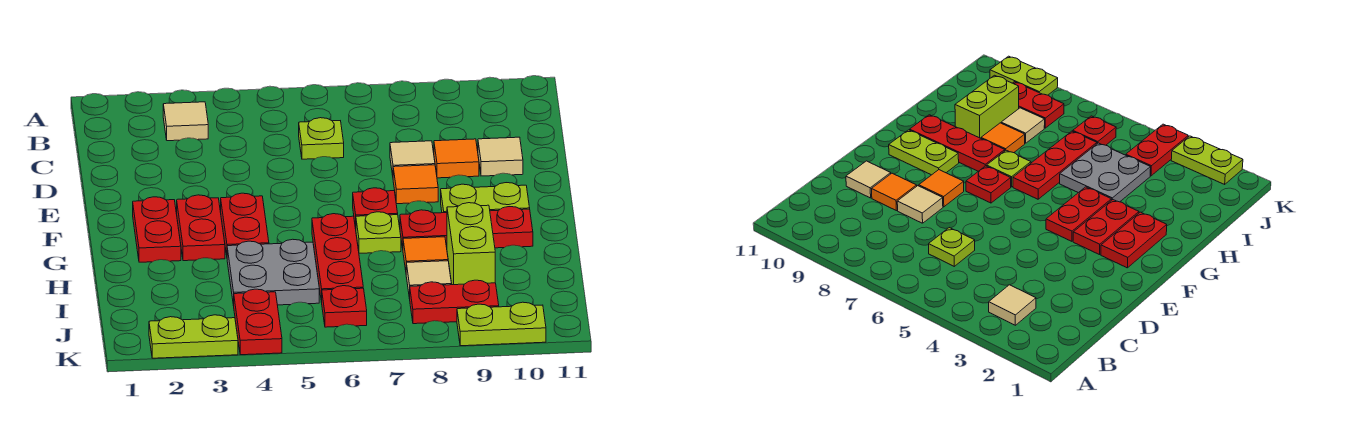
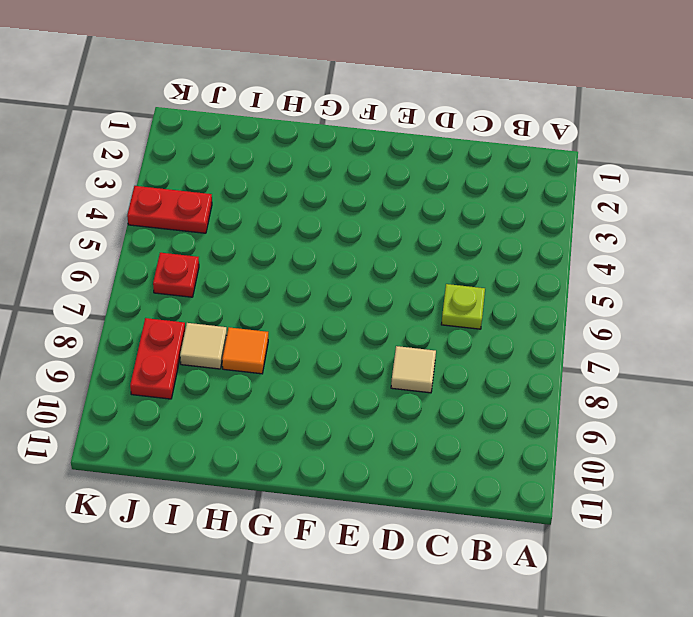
none -> tan tile B3 level 1
none -> orange tile D9 level 1
none -> tan tile D10 level 1

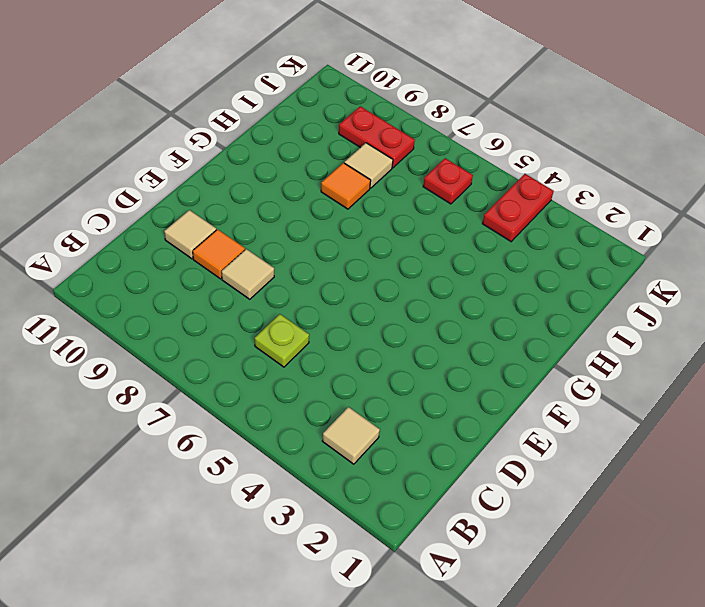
none -> orange tile E8 level 1
none -> red plate F2:G2 level 1
none -> red plate F3:G3 level 1

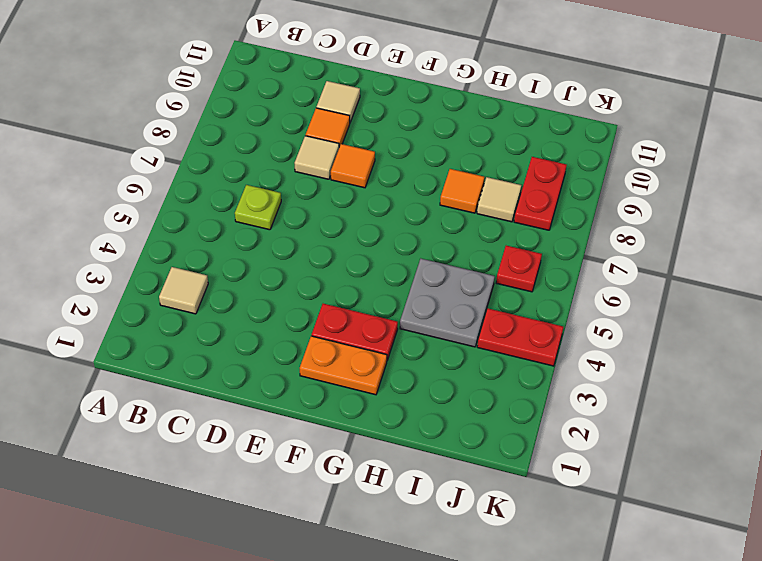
orange plate F2:G2 level 1 -> red plate F2:G2 level 1
none -> red plate F4:G4 level 1
none -> red plate F7 level 1
none -> lime plate F9:F10 level 1

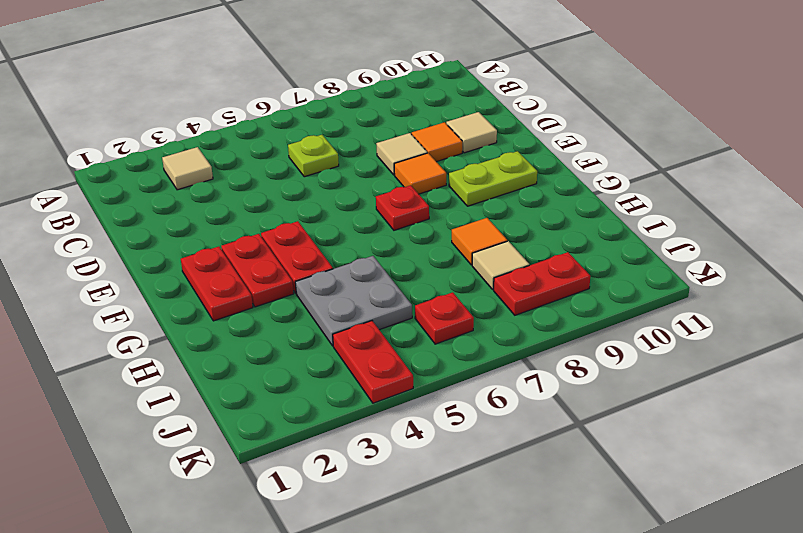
none -> red plate G6:I6 level 1
none -> lime plate G7 level 1
none -> red plate G8:G10 level 1

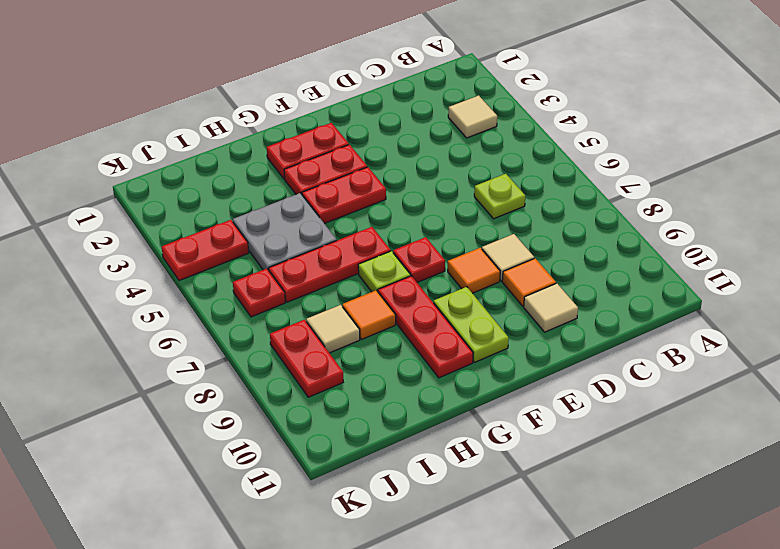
none -> lime brick H9:I9 level 1
none -> lime plate K2:K3 level 1
none -> lime plate K9:K10 level 1

